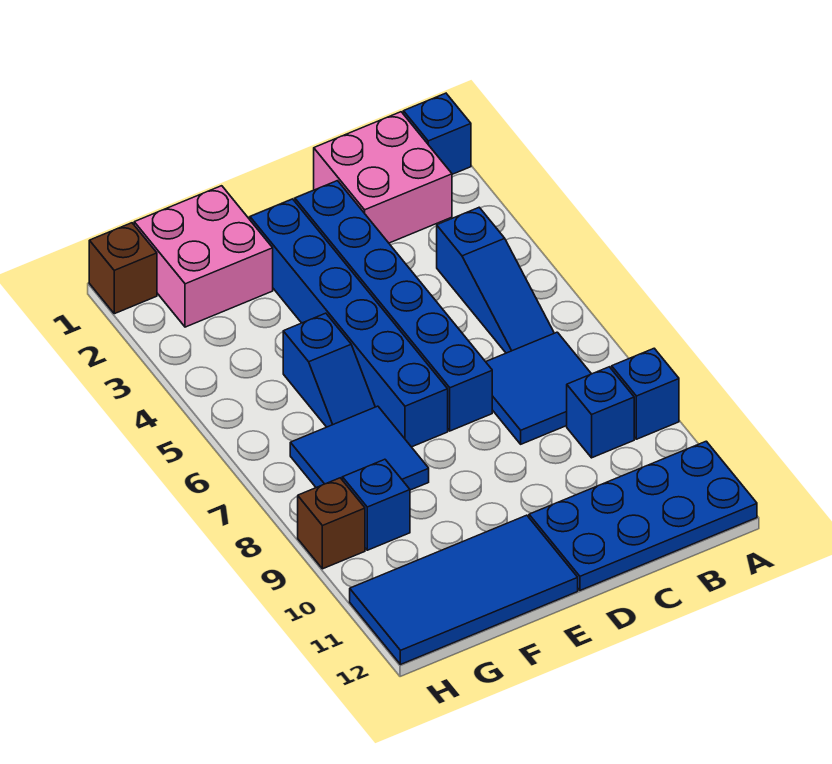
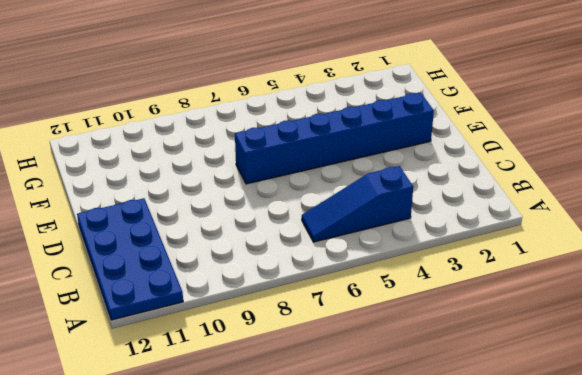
none -> blue brick A1 level 1
none -> blue brick A9 level 1
none -> pink brick B1:C2 level 1

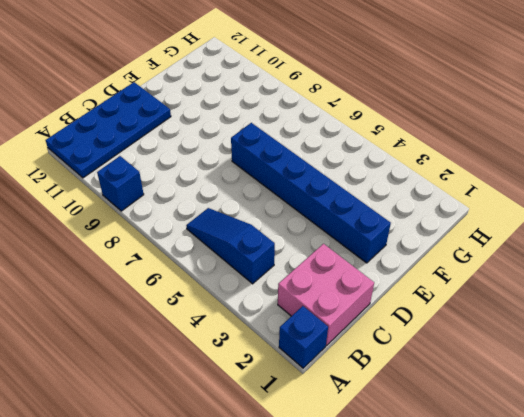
none -> blue tile B7:C8 level 1
none -> blue brick B9 level 1
none -> blue brick D2:D7 level 1

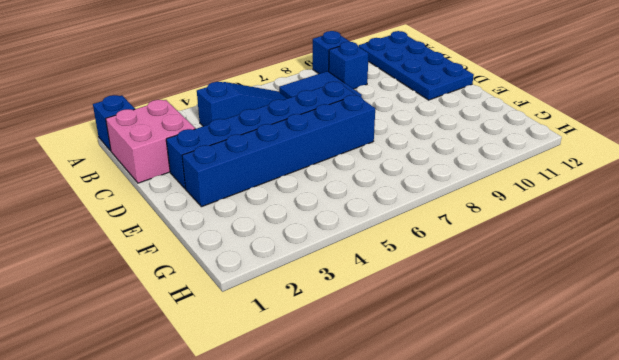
none -> blue tile E11:H12 level 1
none -> pink brick F1:G2 level 1
none -> blue slope F5:F6 level 1 top 5

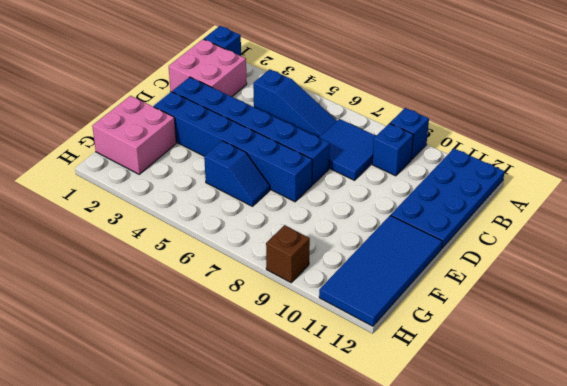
none -> blue tile F7:G8 level 1
none -> blue brick G9 level 1
none -> brown brick H1 level 1

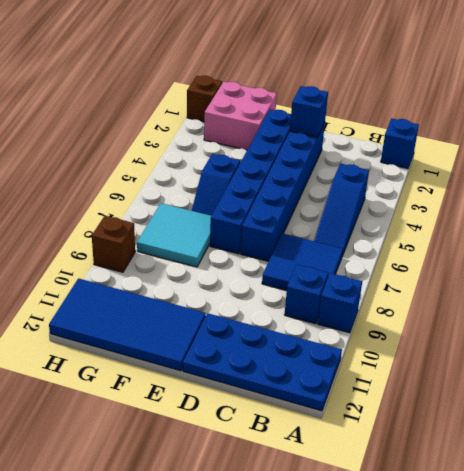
blue brick D2 level 2 -> blue brick G9 level 1
cyan tile F7:G8 level 1 -> blue tile F7:G8 level 1
none -> pink brick B1:C2 level 1

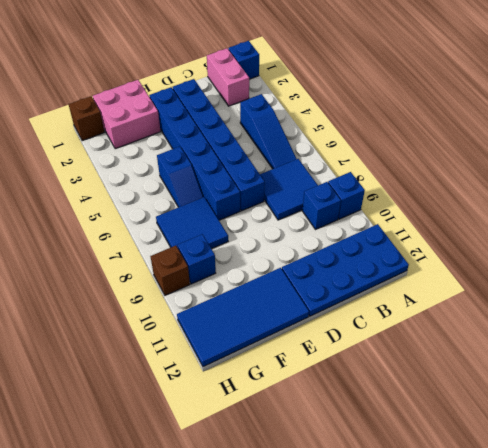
pink brick B1:B2 level 1 -> pink brick B1:C2 level 1

